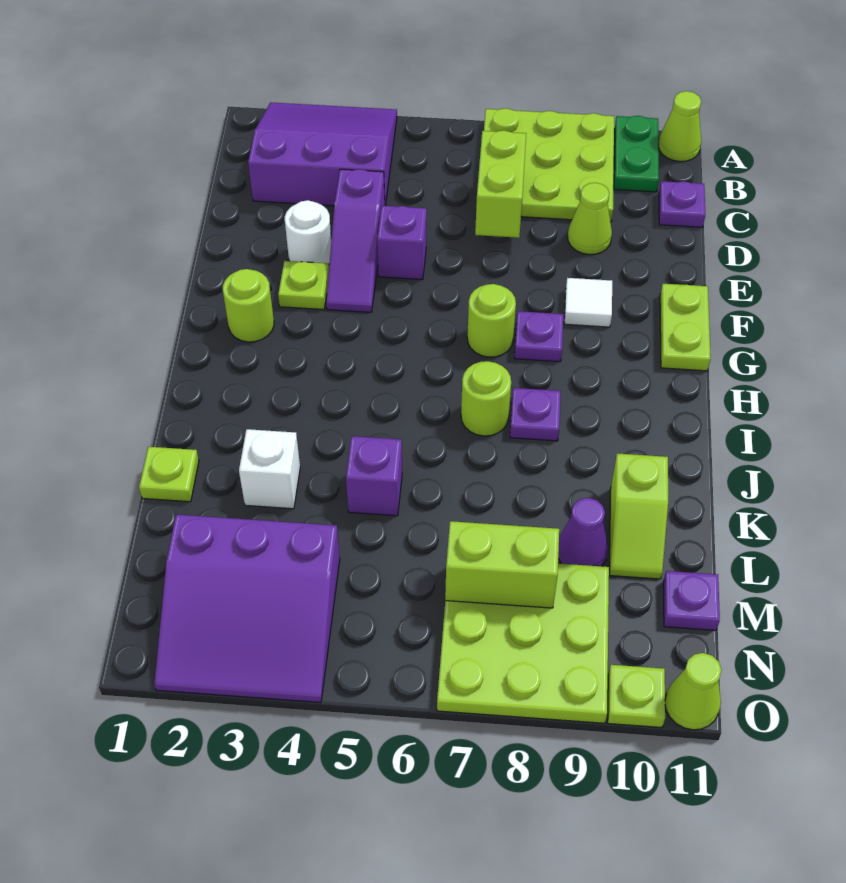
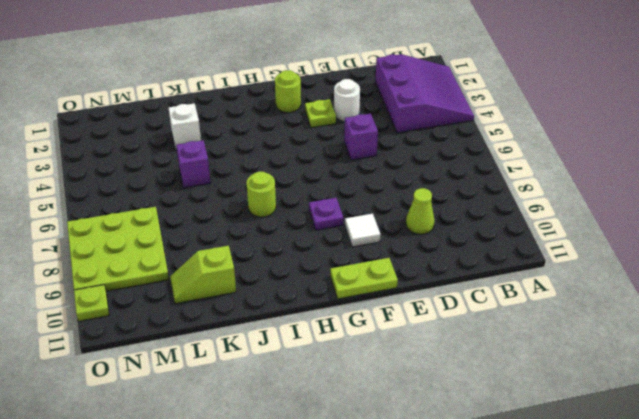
none -> lime plate A7:C9 level 1
none -> green plate A10:B10 level 1
none -> lime cone A11 level 1

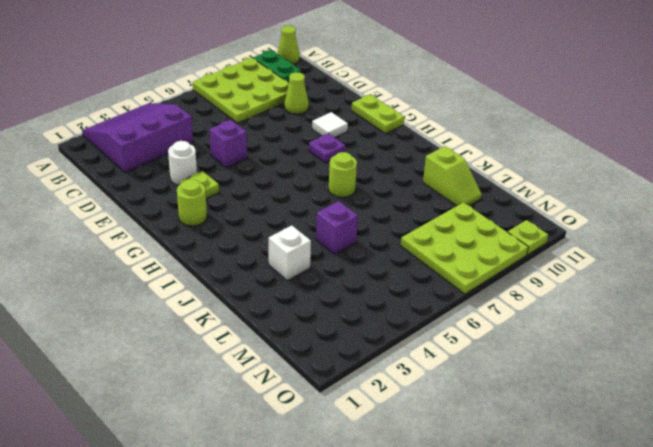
none -> purple plate C11 level 1
none -> purple slope D4:F4 level 1 top D
none -> lime round brick G7 level 1

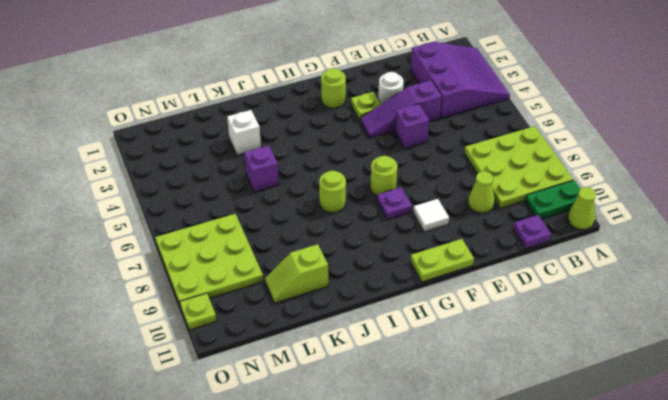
none -> purple plate I8 level 1
none -> lime plate K1 level 1
none -> purple cone L9 level 1

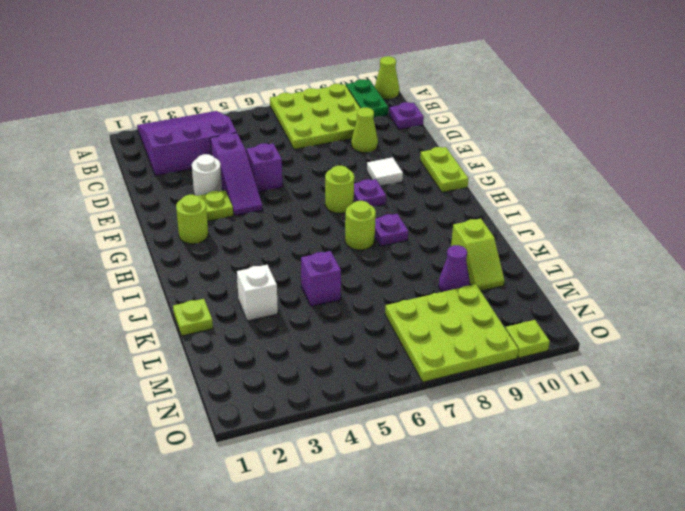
none -> purple slope M2:O4 level 1 top M
none -> purple plate M11 level 1
none -> lime cone O11 level 1

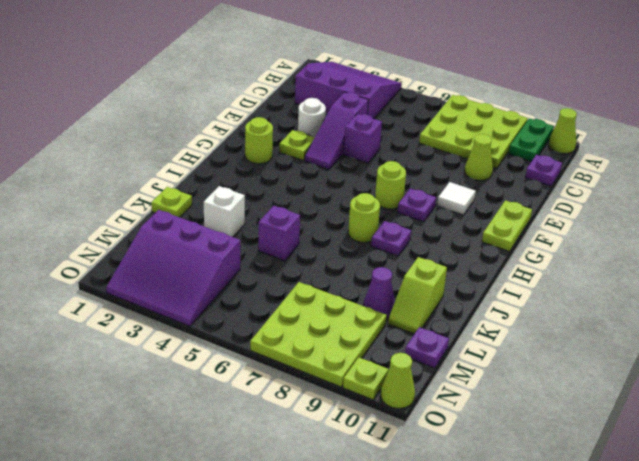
none -> lime brick C7:D7 level 2
none -> lime brick M7:M8 level 2

